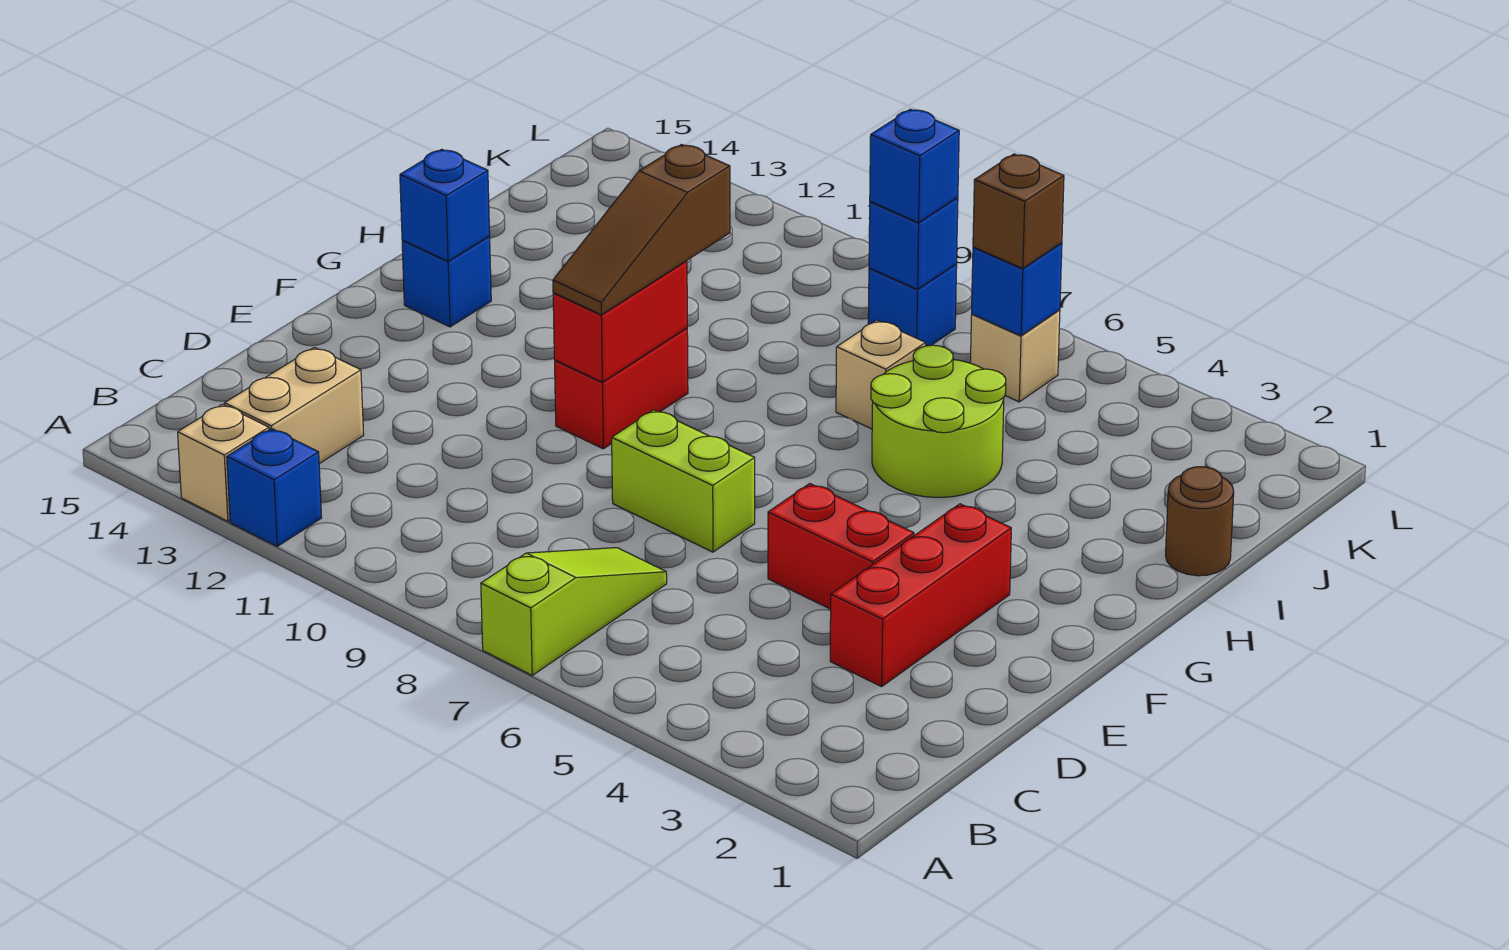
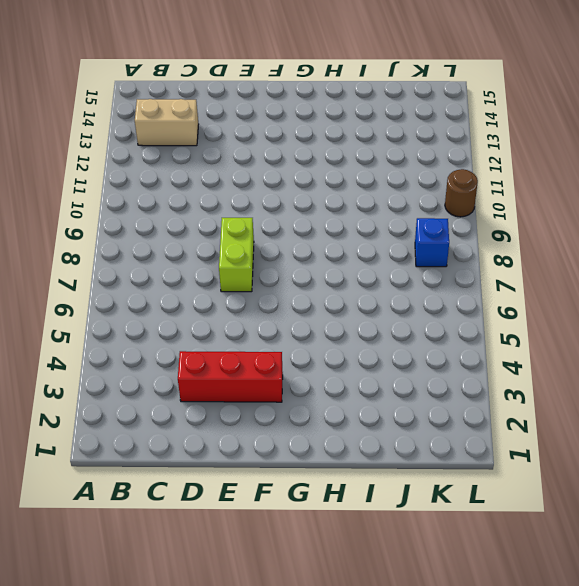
brown round brick L10 level 1 -> brown round brick I1 level 1
none -> lime slope A7:C7 level 1 top A
none -> blue brick A12 level 1
none -> tan brick A13 level 1

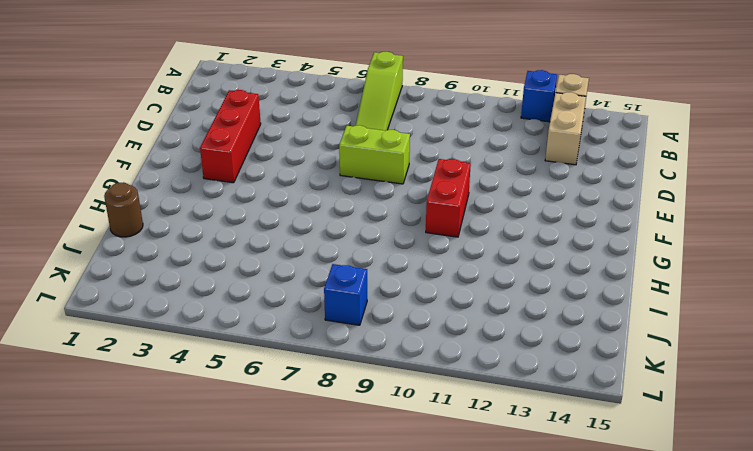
none -> red brick E4:E5 level 1
none -> blue brick G14 level 1
none -> lime round brick H5:I6 level 1

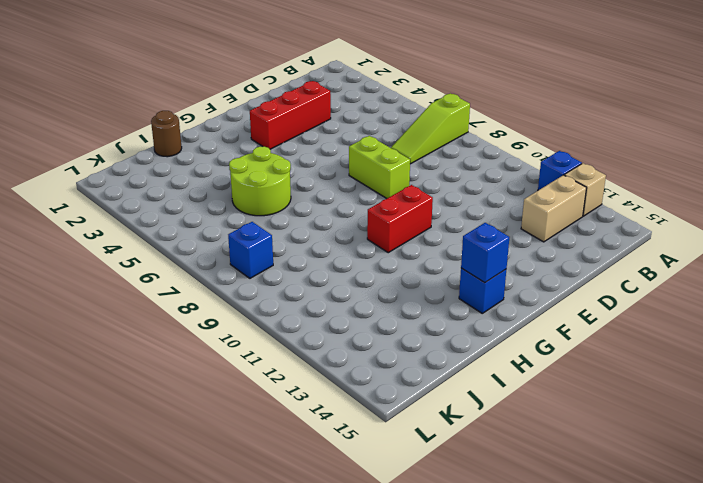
none -> red brick E4:E5 level 1
none -> tan brick I7 level 1
none -> tan brick K6 level 1

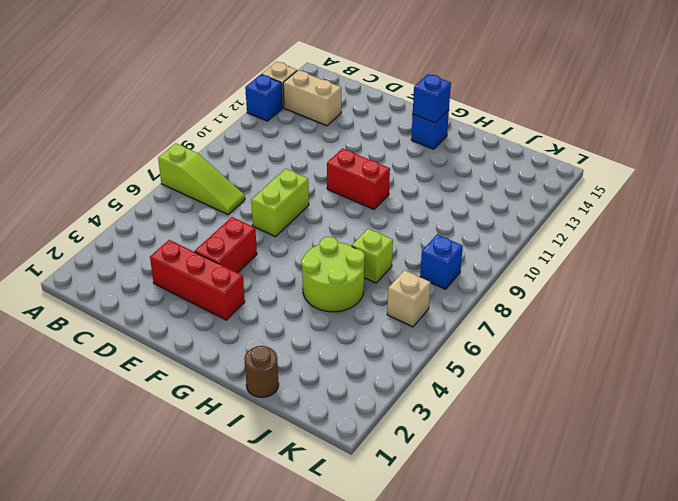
lime brick I7 level 1 -> tan brick I7 level 1
none -> red brick F10:G10 level 2
none -> blue brick K6 level 2
none -> blue brick K8 level 2

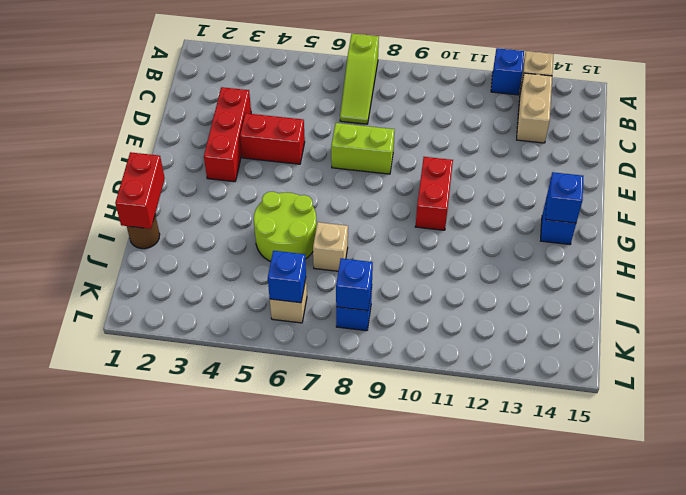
red brick H1:I1 level 2 -> red brick F10:G10 level 2
none -> brown slope F10:H10 level 3 top H
none -> brown brick K6 level 3
none -> blue brick K8 level 3

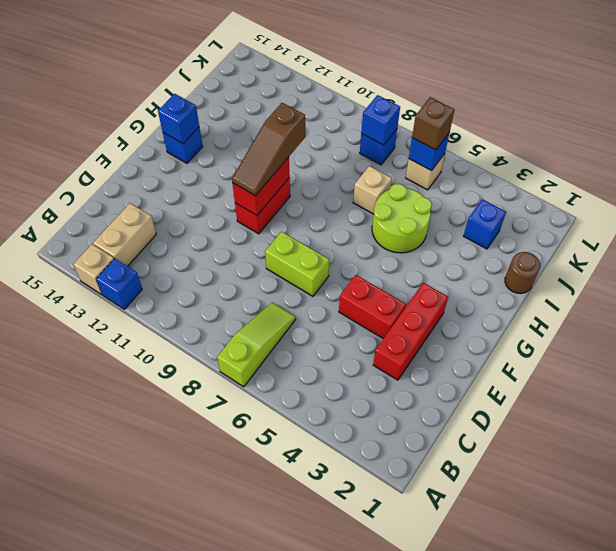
blue brick J3 level 1 -> blue brick K8 level 3

